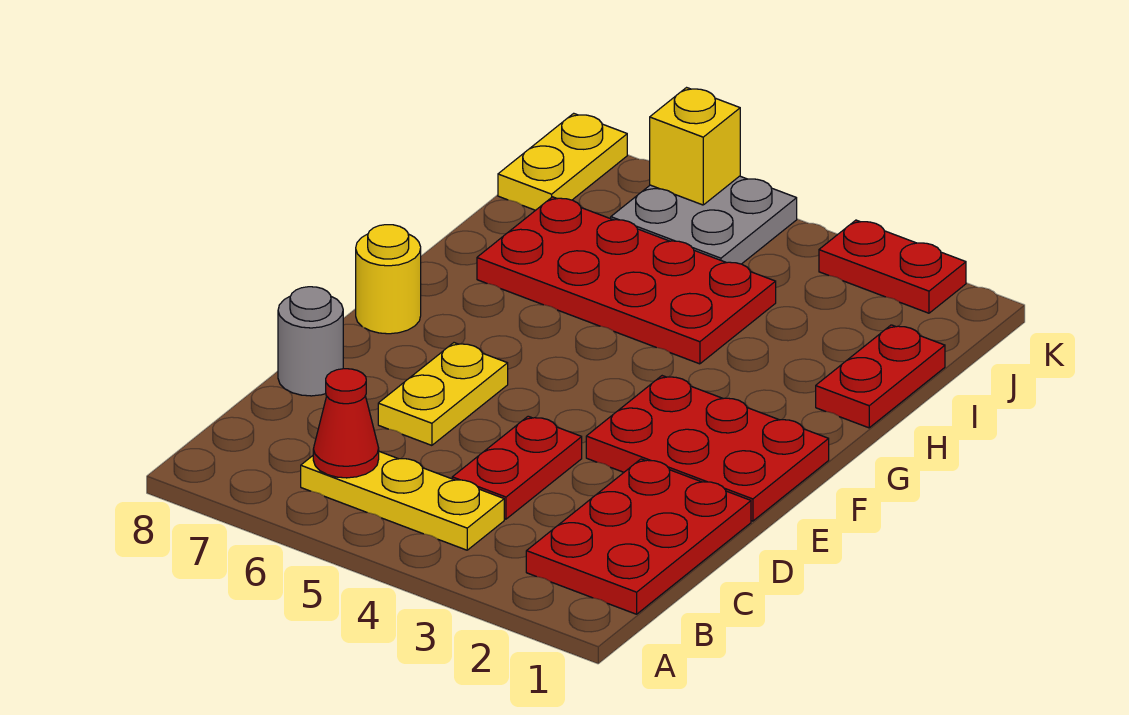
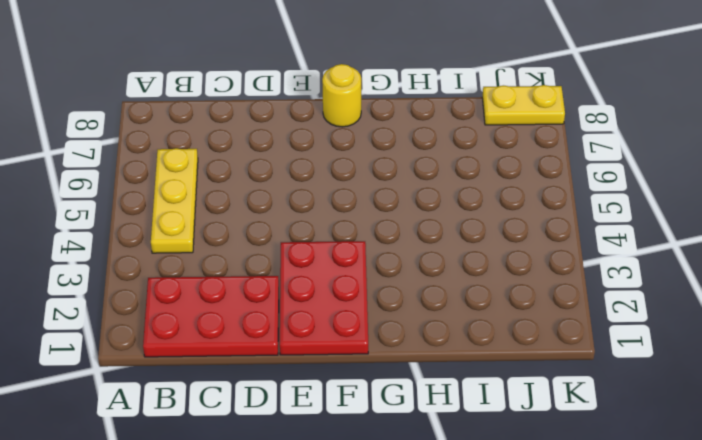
none -> red plate C4:D4 level 1
none -> yellow plate D6:E6 level 1
none -> grey round brick D8 level 1

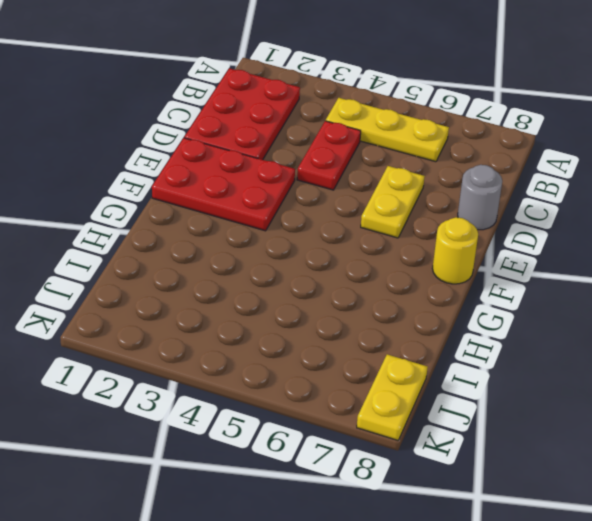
none -> red plate H1:I1 level 1
none -> red plate H4:I7 level 1
none -> grey plate J5:K6 level 1

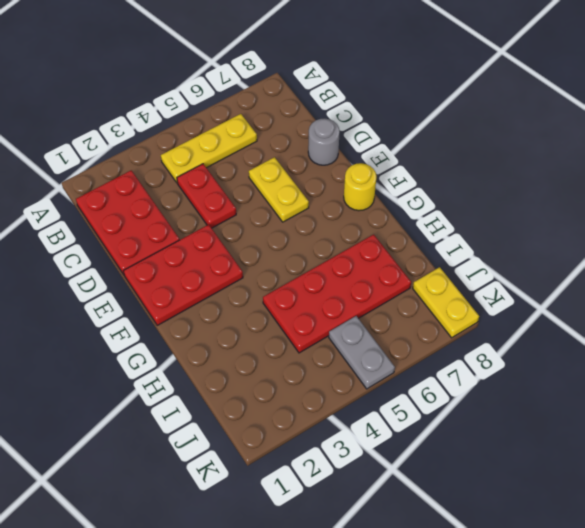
grey plate J5:K5 level 1 -> grey plate J5:K6 level 1
none -> red plate H1:I1 level 1
none -> red plate K2:K3 level 1
none -> red cone B6 level 2

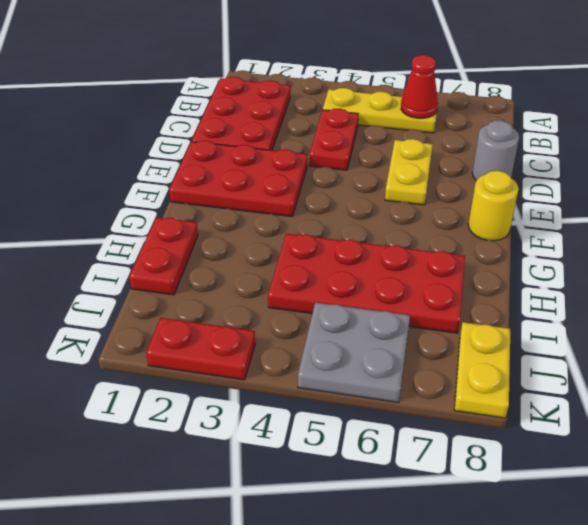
none -> yellow brick K6 level 2

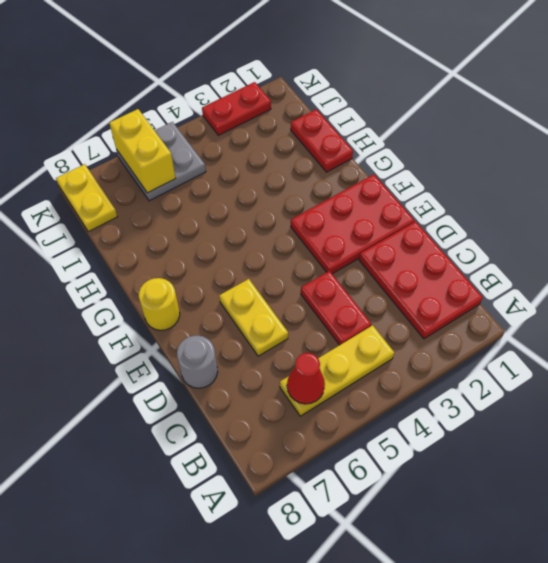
yellow brick J6:K6 level 2 -> yellow brick K6 level 2
none -> red plate H4:I7 level 1

